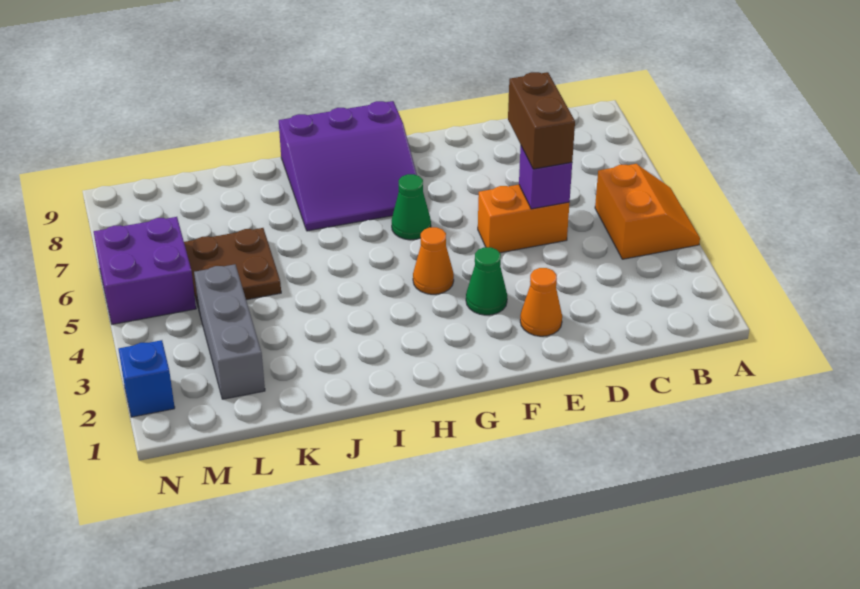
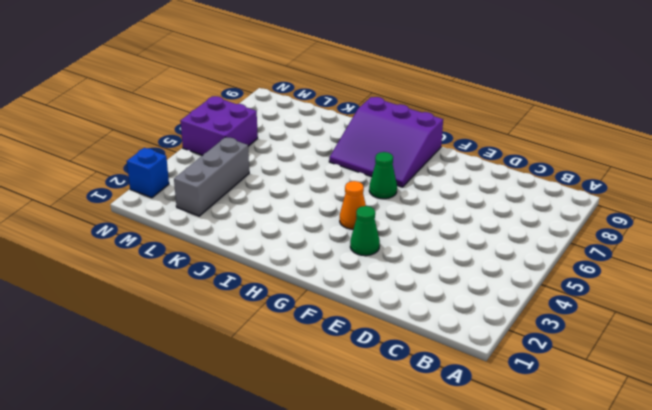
none -> orange slope A4:B5 level 1 top B
none -> orange brick D5:E5 level 1
none -> orange cone E2 level 1

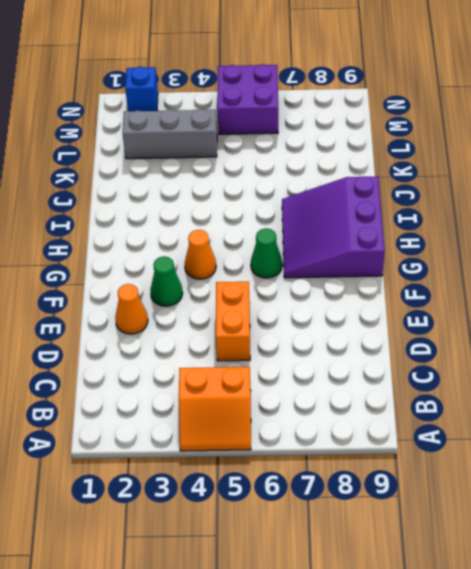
none -> brown plate K5:L6 level 1
none -> purple brick D5 level 2
none -> brown brick D5:D6 level 3

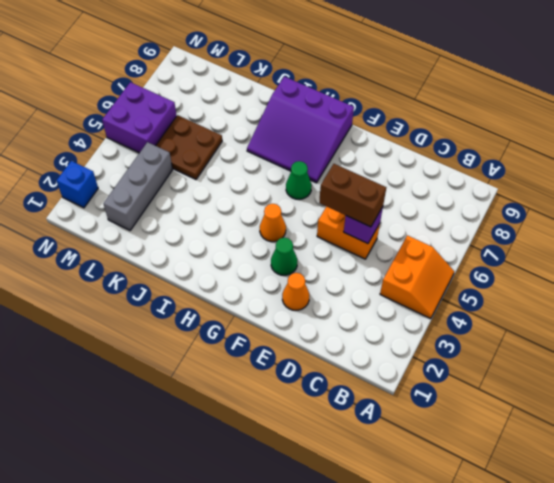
brown brick D5:E5 level 3 -> brown brick D5:D6 level 3

